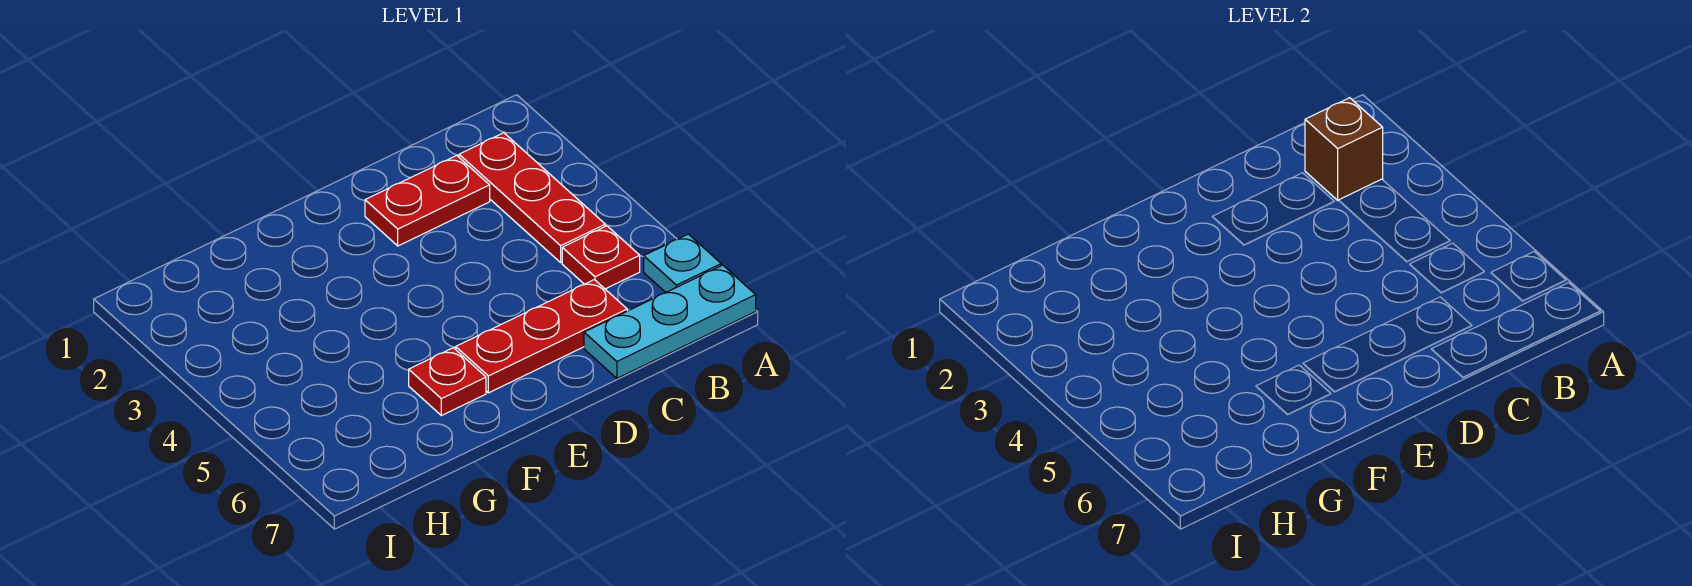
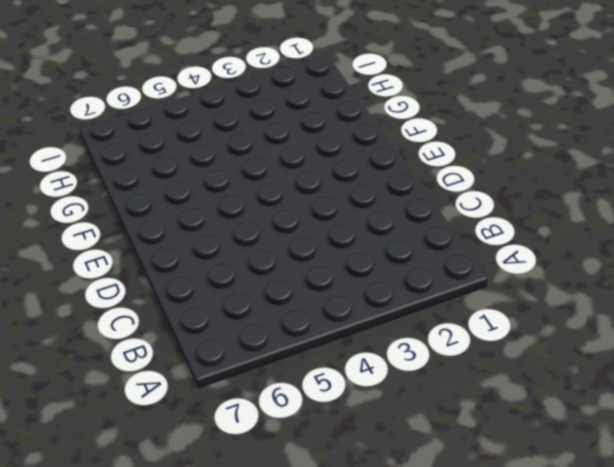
none -> cyan plate A6 level 1
none -> cyan plate A7:C7 level 1

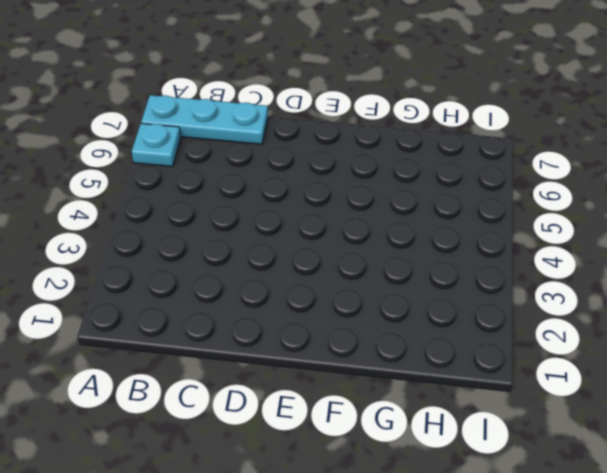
none -> red plate B2:B4 level 1
none -> red plate B5 level 1

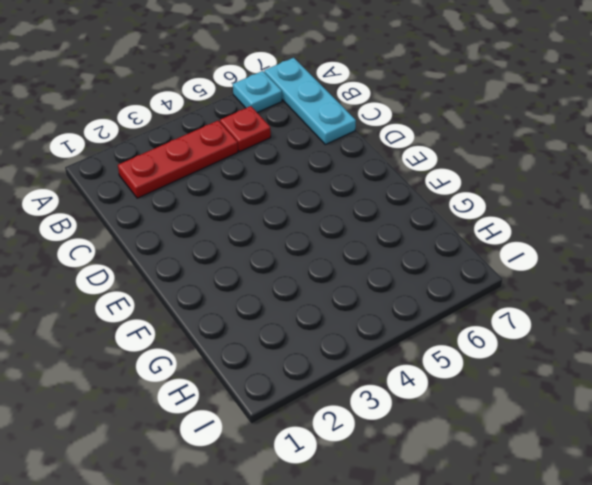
none -> red plate C2:D2 level 1
none -> red plate C6:E6 level 1

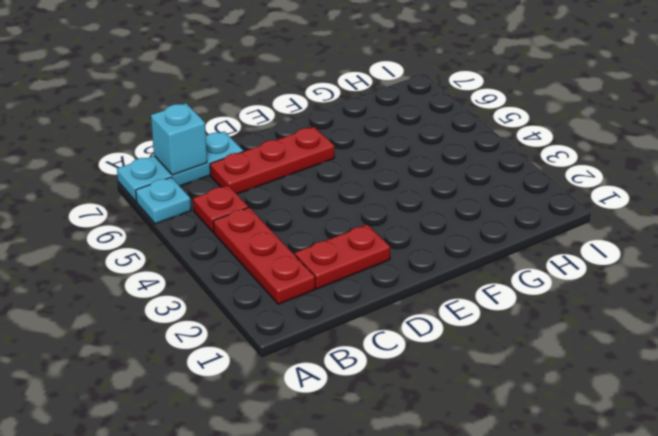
cyan brick B7 level 2 -> none
none -> red plate F6 level 1
none -> brown brick B2 level 2

